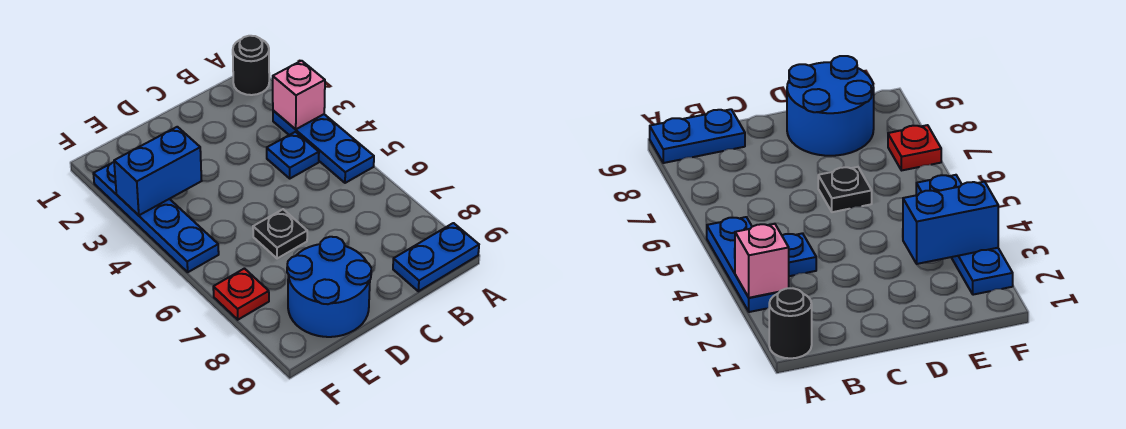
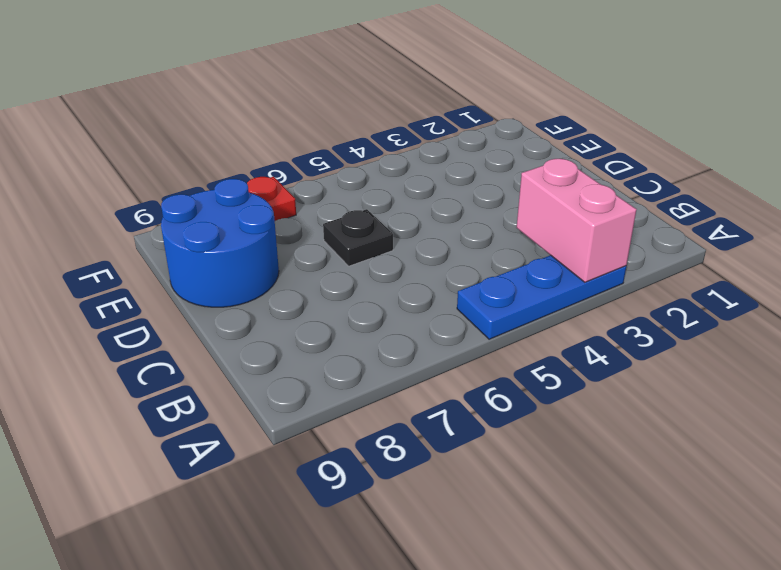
pink brick A3:B3 level 2 -> pink brick A3 level 2
none -> black round brick A1 level 1
none -> blue plate A9:B9 level 1

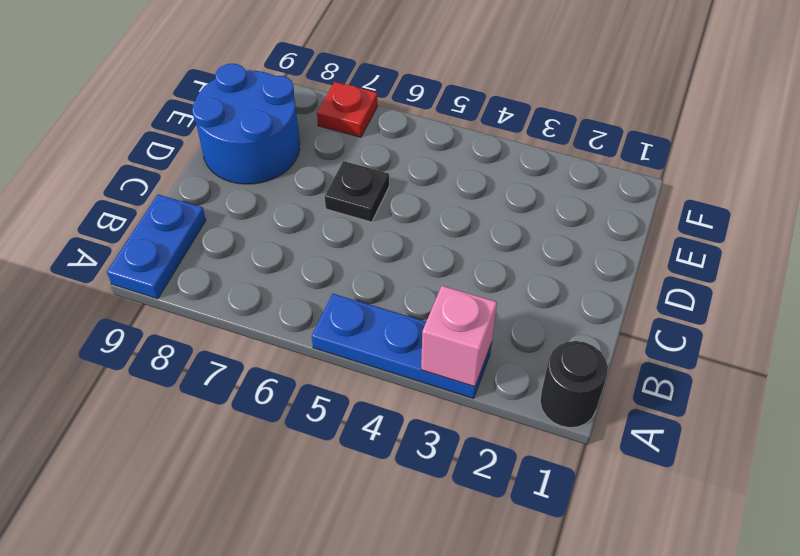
none -> blue plate B4 level 1
none -> blue plate F2:F5 level 1

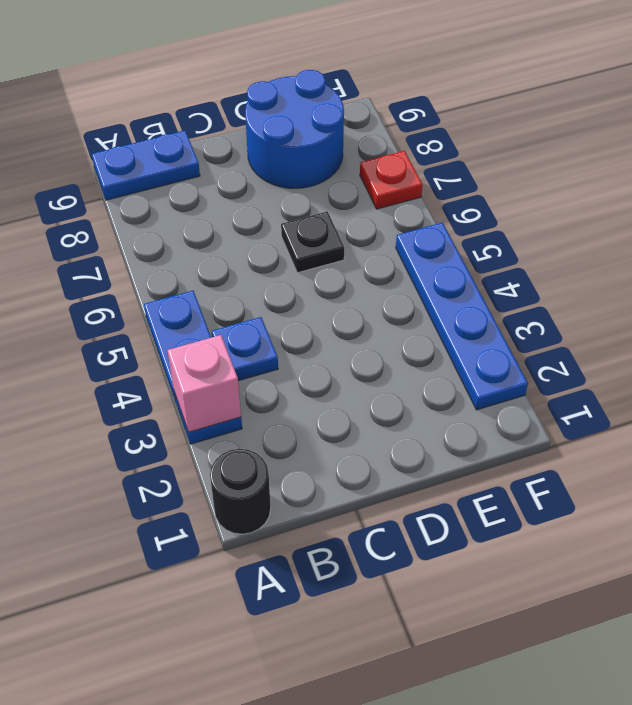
none -> blue brick E3:F3 level 2

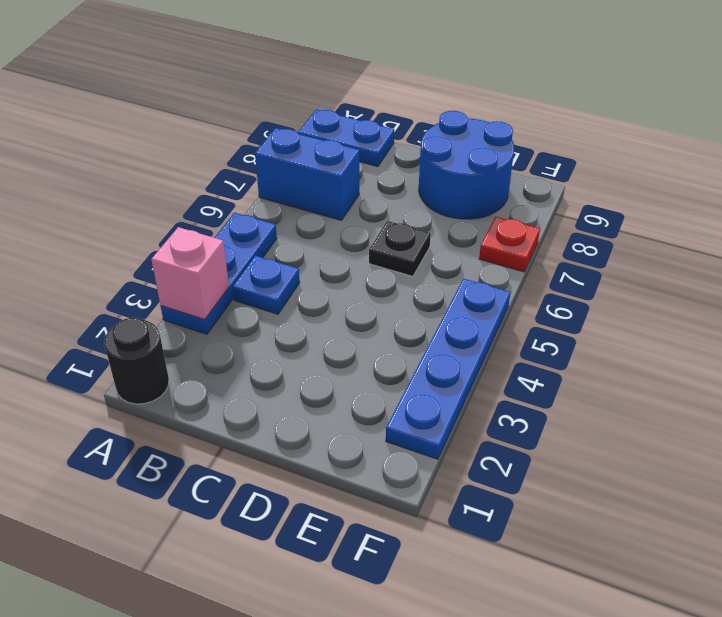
blue brick A7:B7 level 1 -> blue brick E3:F3 level 2

